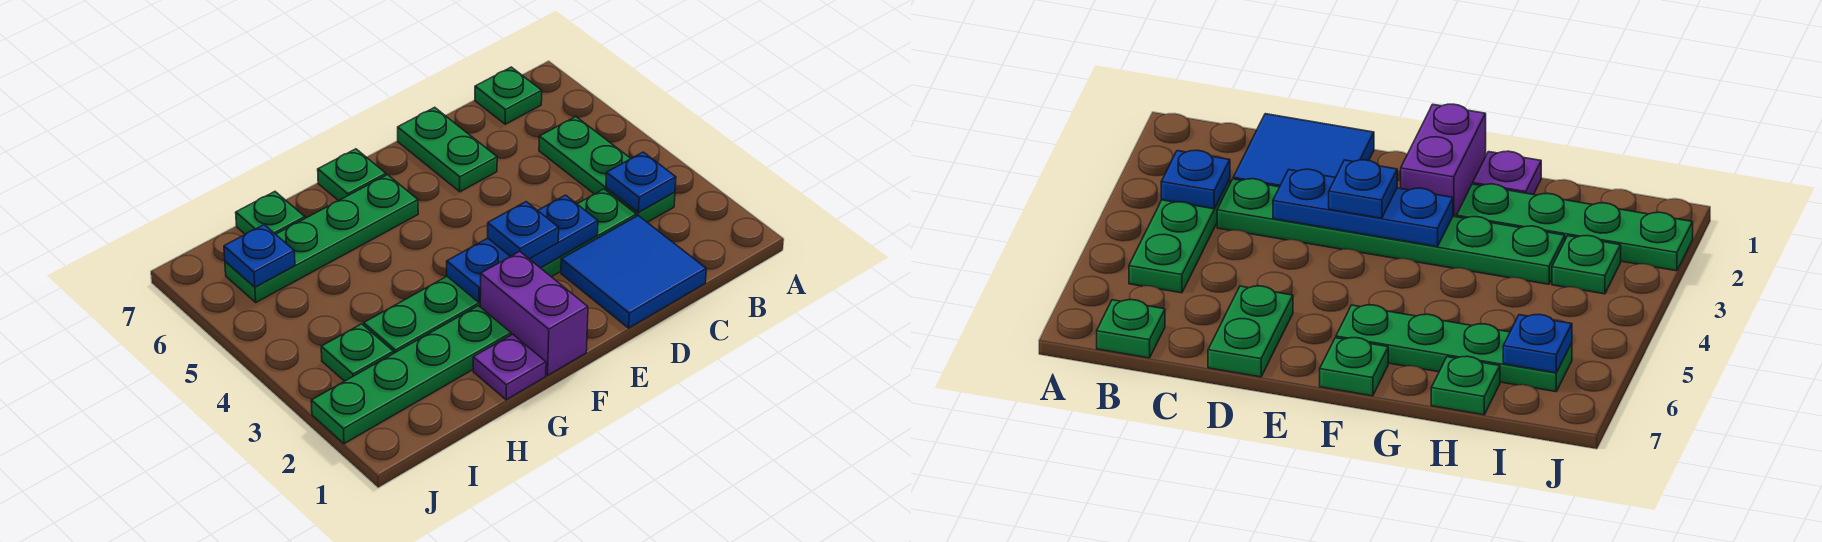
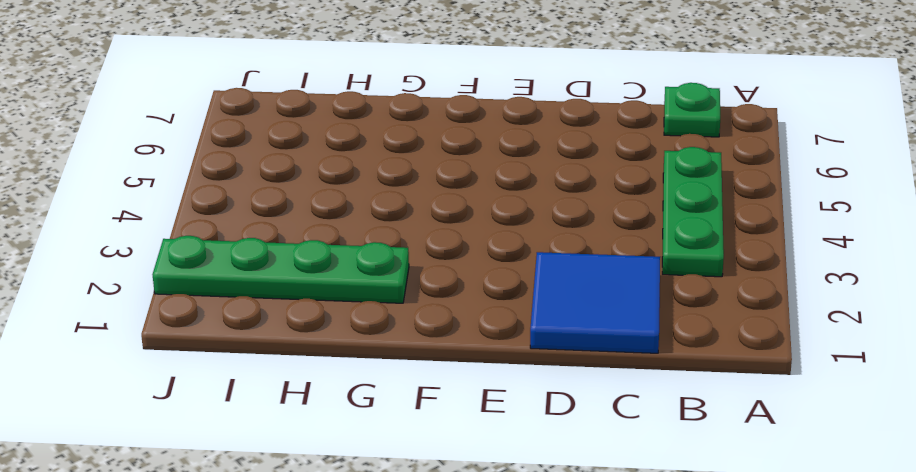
none -> green plate C3:H3 level 1
none -> green plate D6:D7 level 1
none -> purple brick F1:F2 level 1

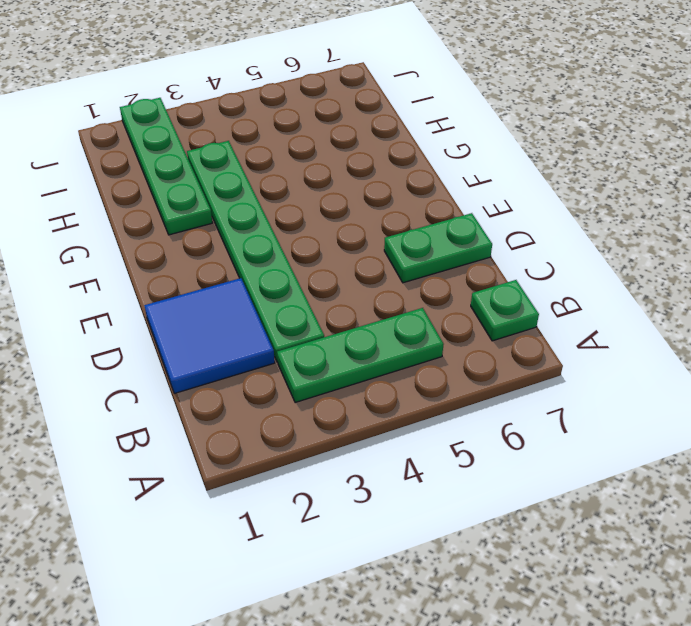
none -> purple brick F1:F2 level 1
none -> green plate F6:I6 level 1
none -> green plate F7 level 1

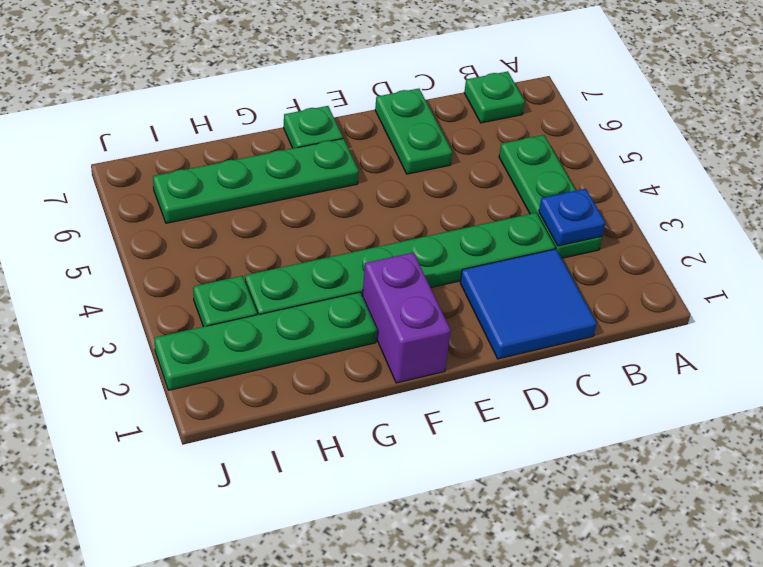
none -> purple plate G1 level 1
none -> green plate H7 level 1
none -> blue plate D3:F3 level 2

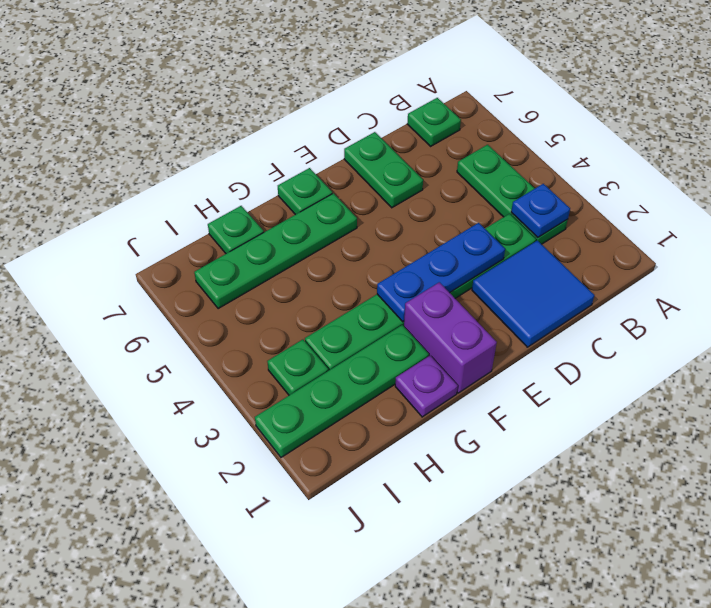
none -> blue plate I6 level 2
none -> blue plate E3 level 3

